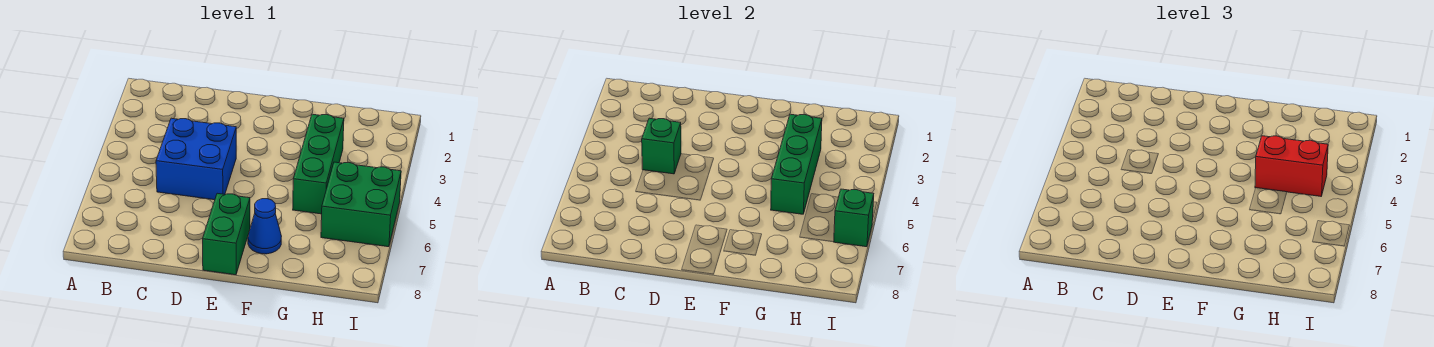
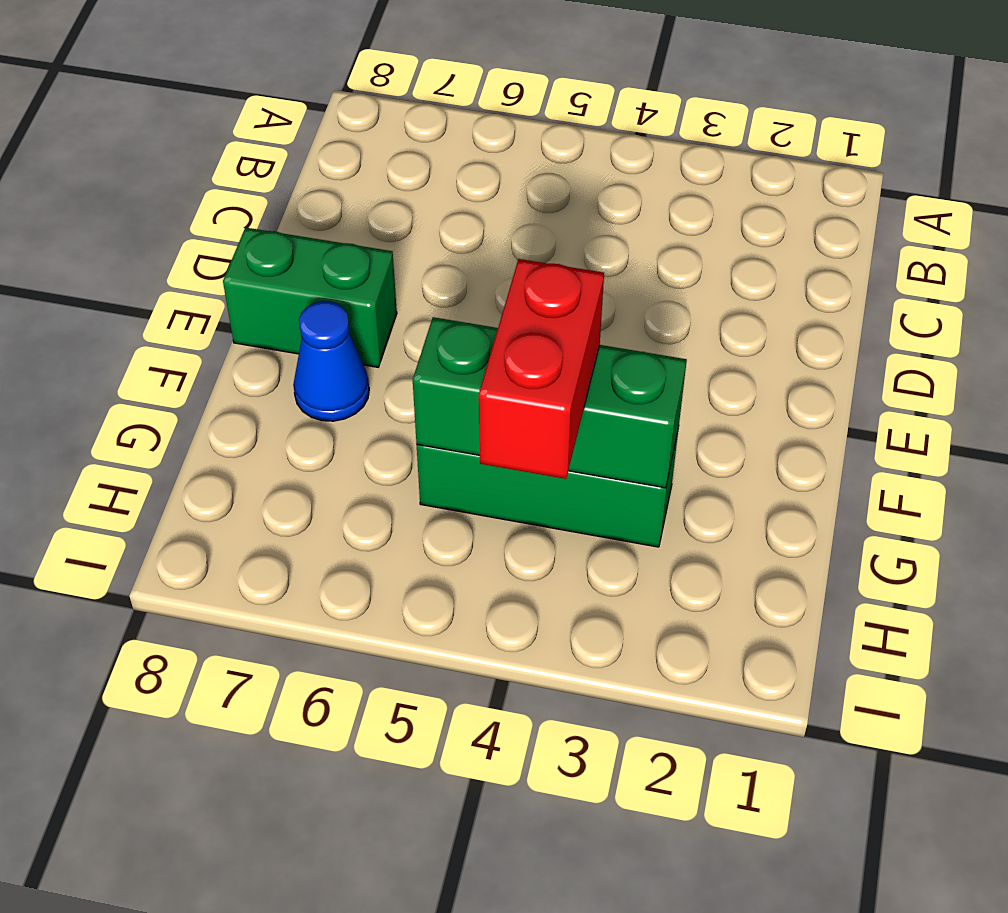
none -> blue brick C4:D5 level 1
none -> green brick H5:I6 level 1

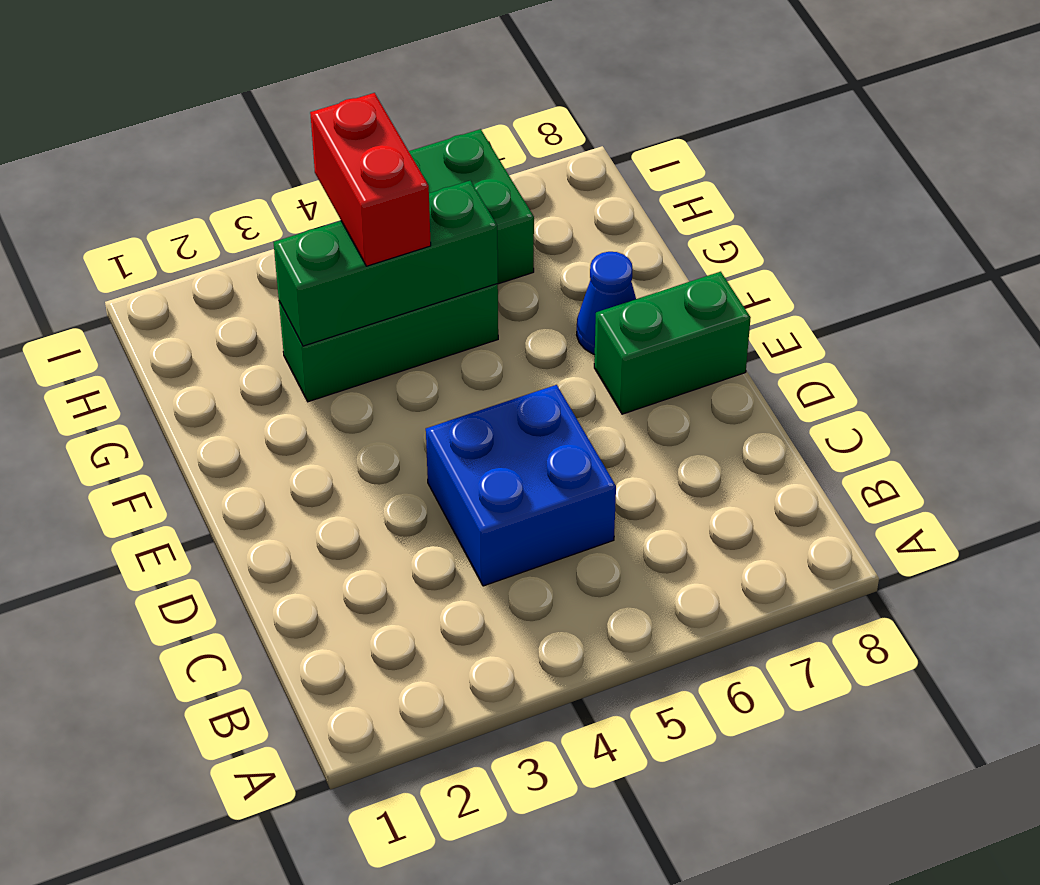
none -> green brick C4 level 2
none -> green brick I6 level 2

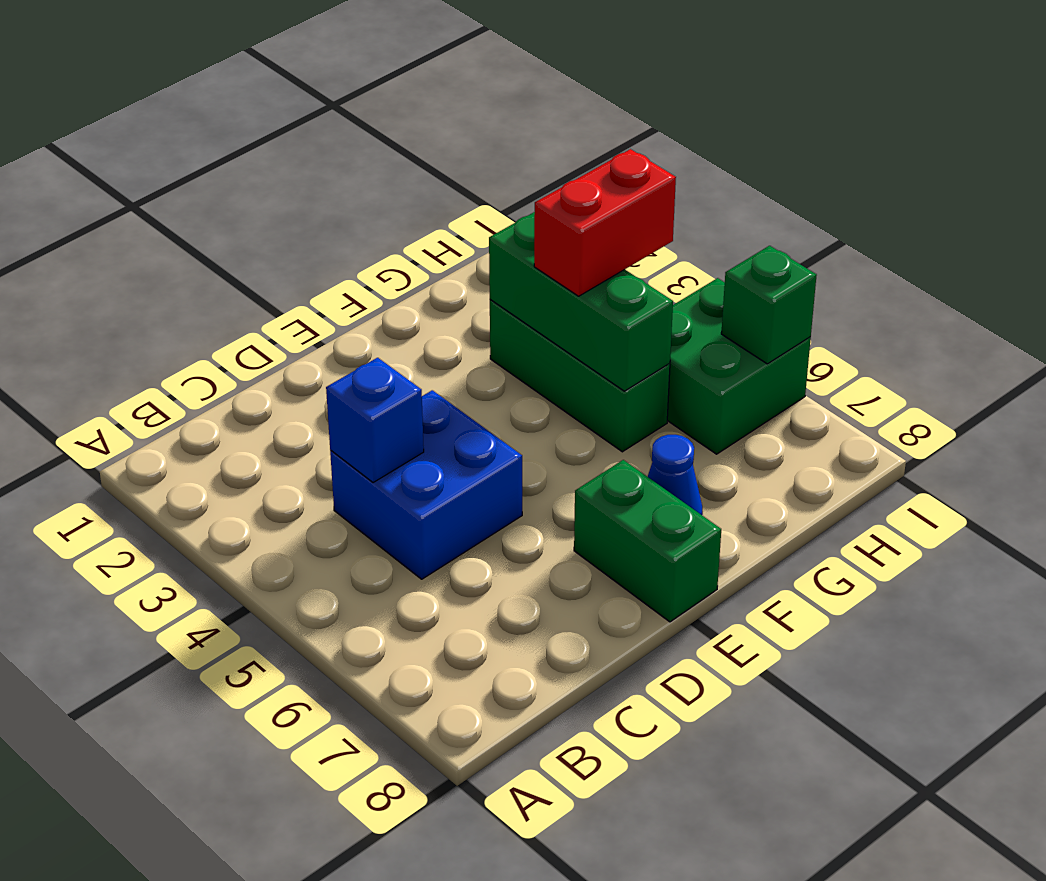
blue brick C4 level 2 -> green brick C4 level 2

